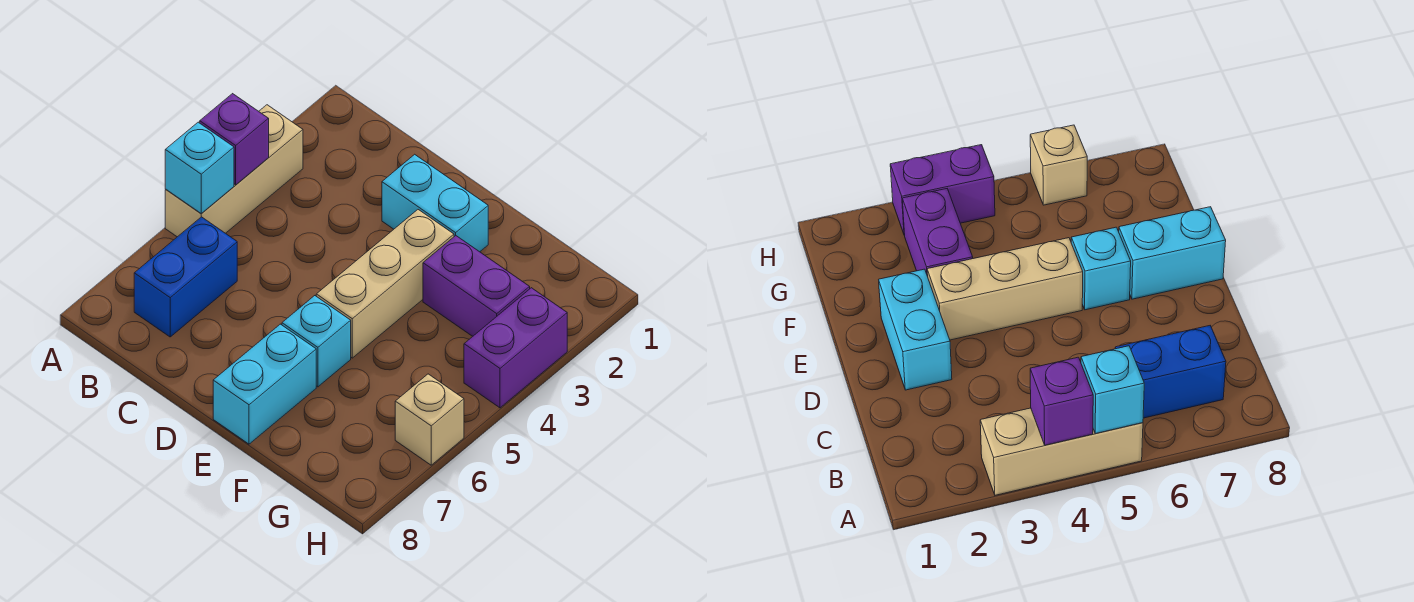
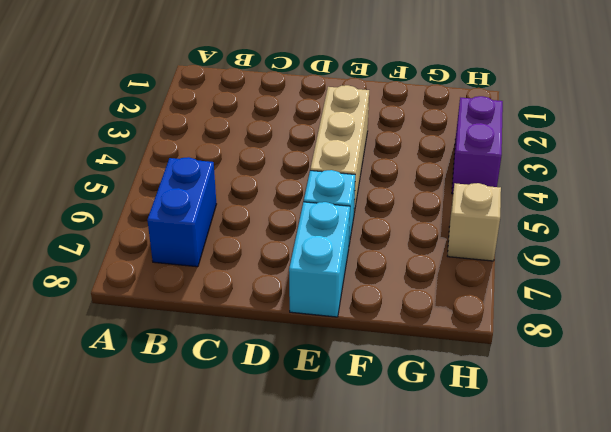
none -> tan brick A3:A5 level 1
none -> cyan brick D2:E2 level 1

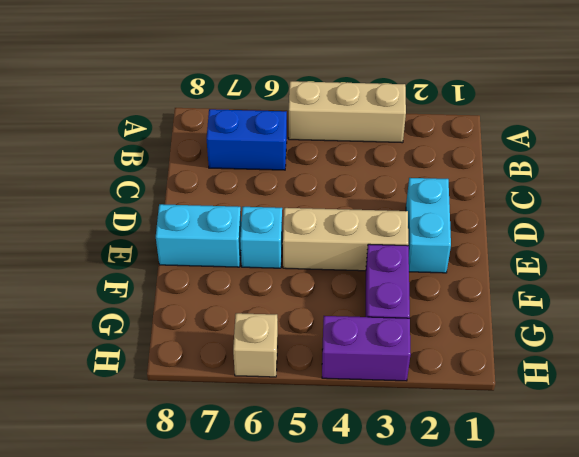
none -> purple brick A4 level 2
none -> cyan brick A5 level 2

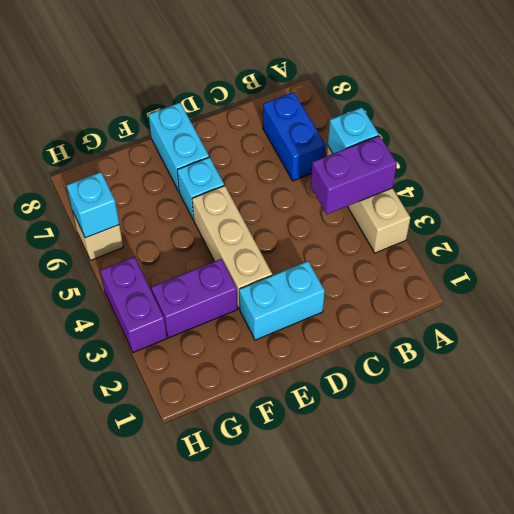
purple brick A4:B4 level 2 -> purple brick A4 level 2
cyan brick H6 level 2 -> none

